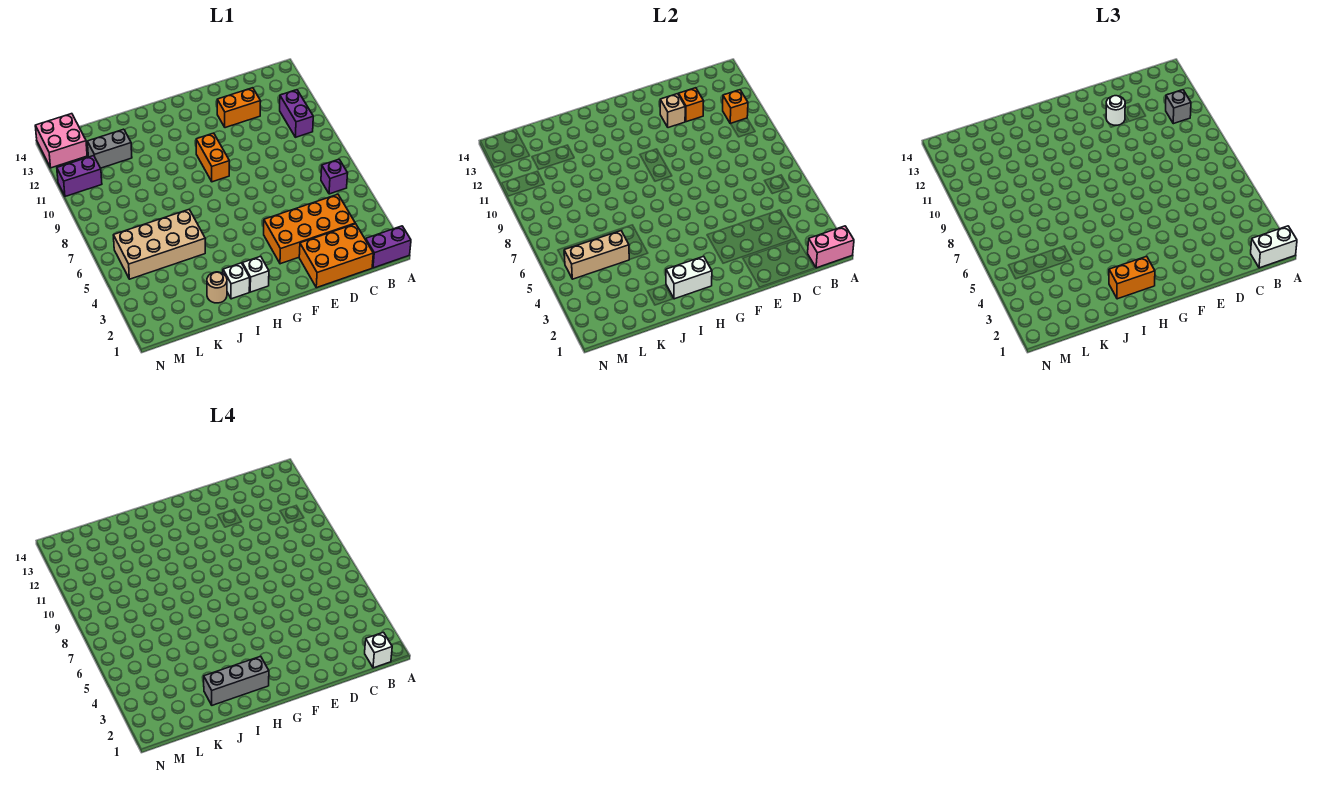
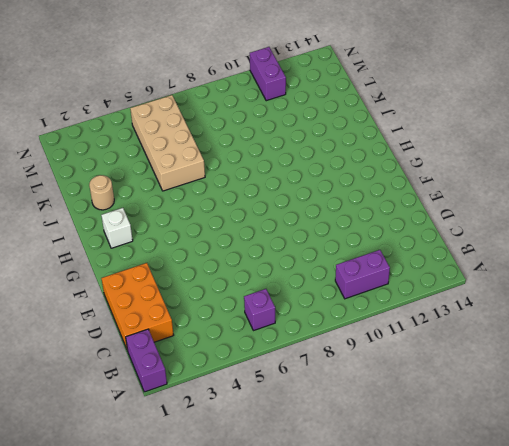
none -> orange brick C3:F4 level 1
none -> orange brick D12:E12 level 1
none -> orange brick G9:G10 level 1

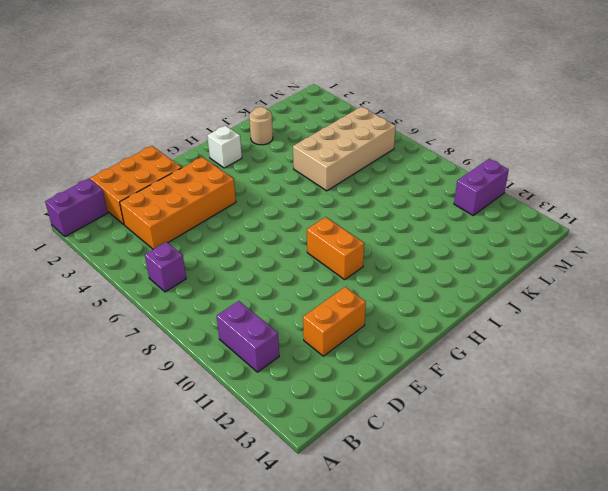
none -> white brick I2 level 1
none -> grey brick K12:L12 level 1
none -> pink brick M13:N14 level 1

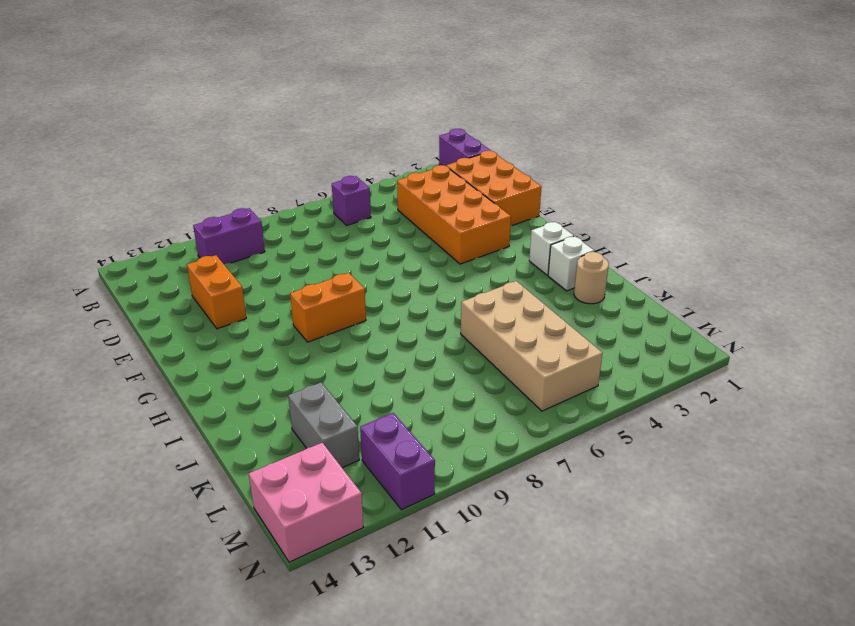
none -> pink brick A1:B1 level 2
none -> orange brick B11 level 2
none -> orange brick D12 level 2

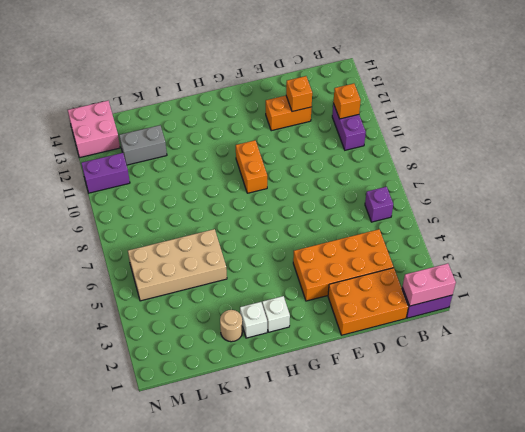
none -> tan brick E12 level 2
none -> white brick H2:I2 level 2
none -> tan brick K5:M5 level 2

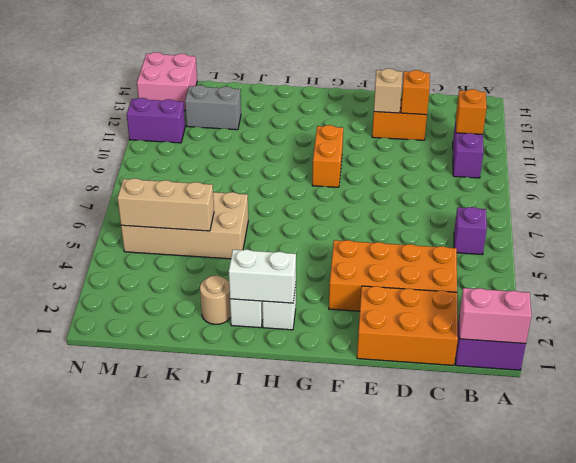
none -> white brick A1:B1 level 3
none -> grey brick B11 level 3
none -> white round brick E12 level 3

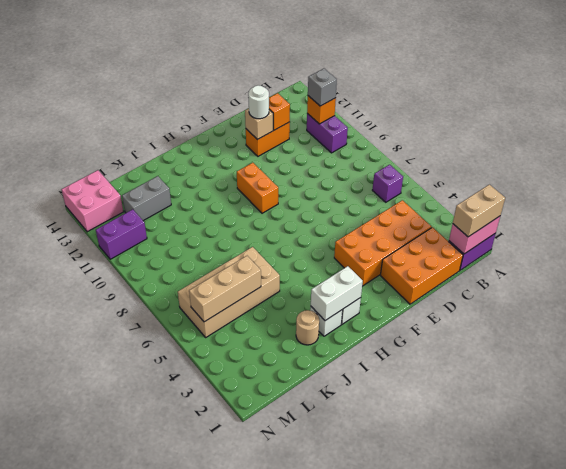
tan brick A1:B1 level 3 -> white brick A1:B1 level 3
none -> orange brick H2:I2 level 3
none -> white brick B1 level 4
none -> grey brick H2:J2 level 4

